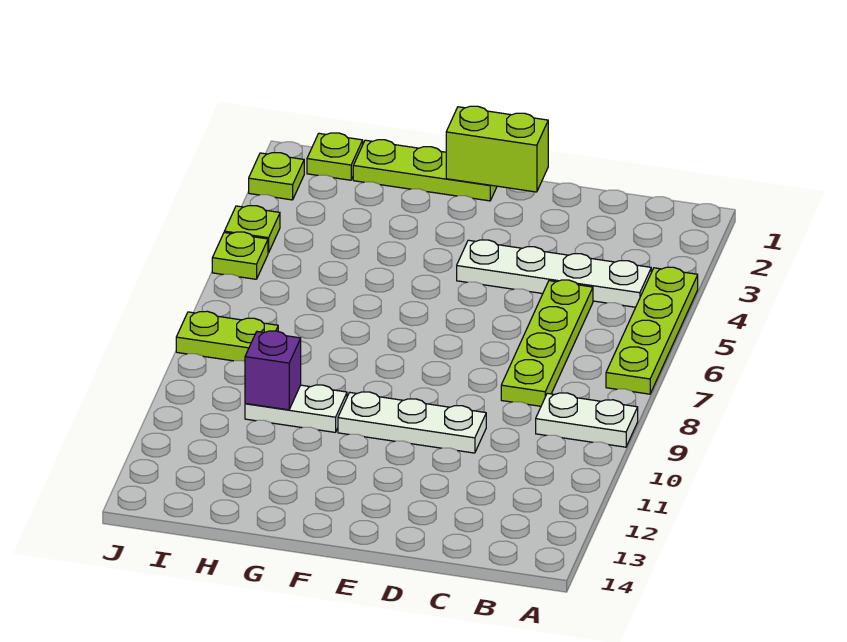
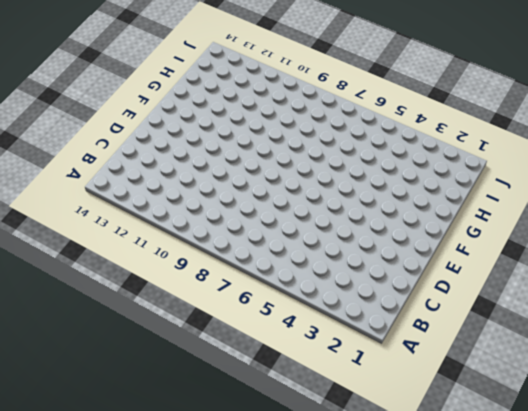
none -> lime plate A4:A7 level 1
none -> white plate A9:B9 level 1
none -> white plate B4:E4 level 1

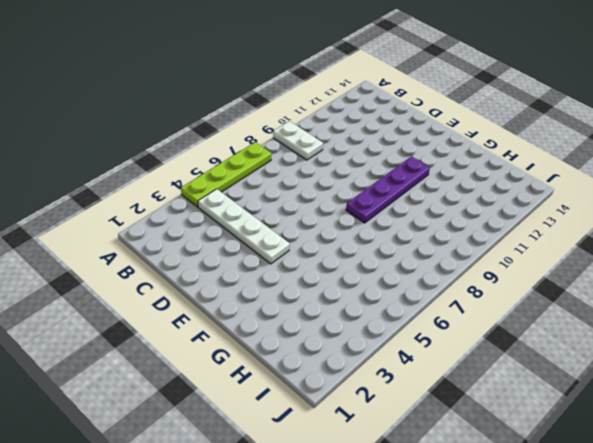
purple plate F8:F11 level 1 -> white plate D10:F10 level 1
none -> lime plate C5:C8 level 1
none -> lime plate F1:H1 level 1
none -> white plate G10:H10 level 1

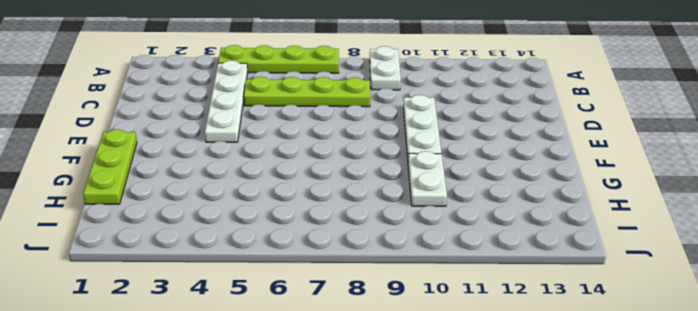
none -> lime plate I1 level 1
none -> lime plate I8:J8 level 1
none -> lime plate J2 level 1

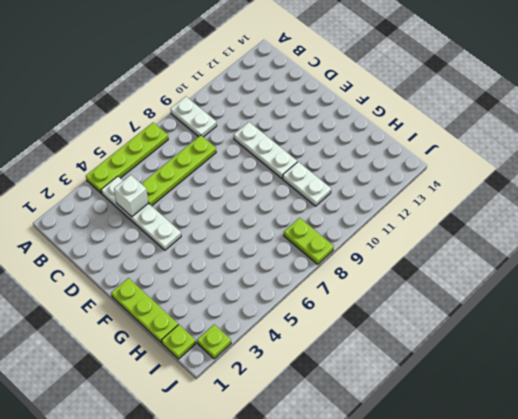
white brick C4 level 2 -> none
none -> lime plate J4 level 1
none -> lime plate J5 level 1
none -> lime brick E1:F1 level 2

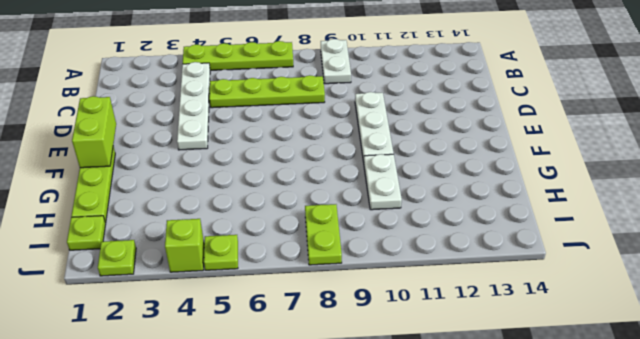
lime brick J4 level 1 -> lime plate J4 level 1
none -> purple brick H10 level 2

